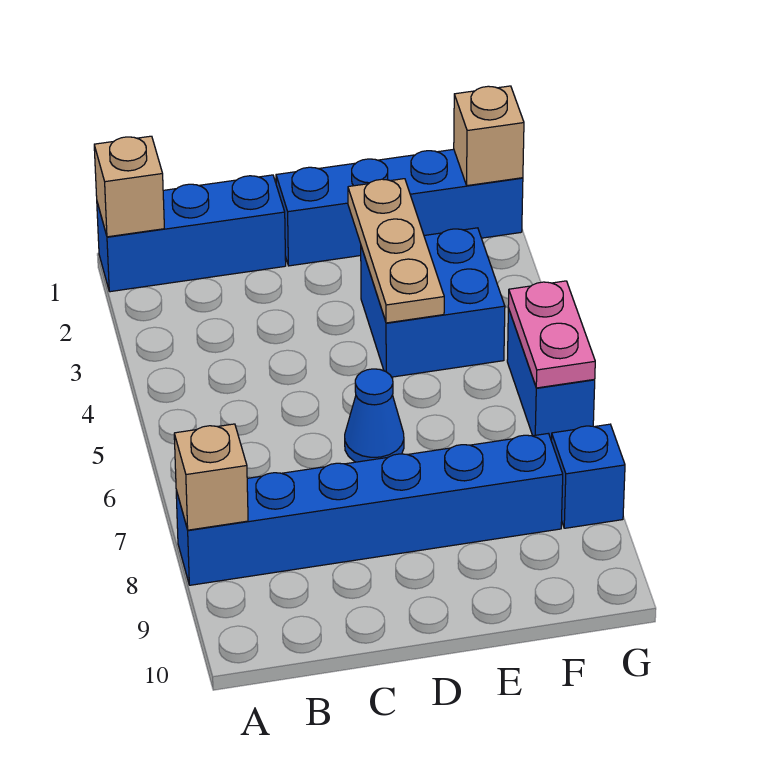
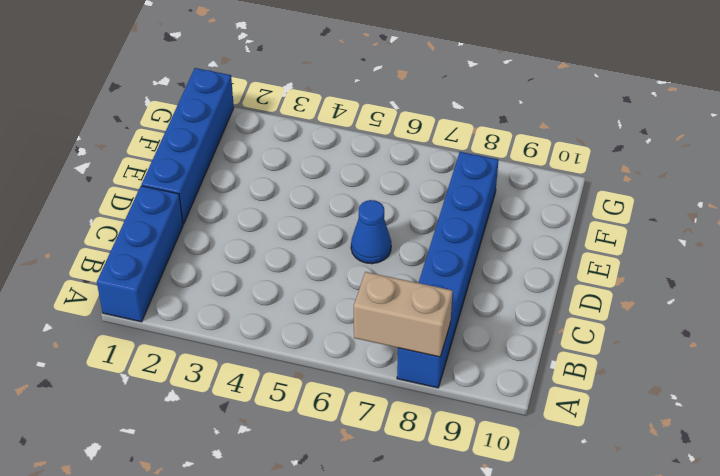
tan brick A7:A8 level 2 -> tan brick A8 level 2
none -> blue brick E3:F4 level 1
none -> blue brick G5:G6 level 1
none -> blue brick G8 level 1

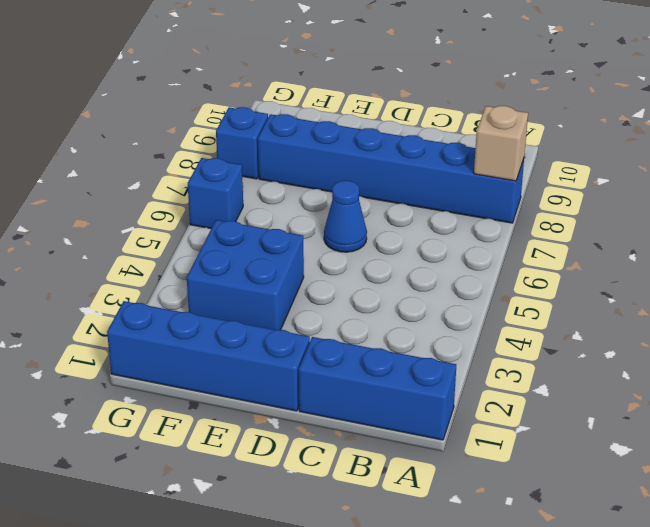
blue brick G6 level 1 -> blue brick G5:G6 level 1
none -> tan brick A1 level 2
none -> tan plate E2:E4 level 2
none -> tan brick G1 level 2

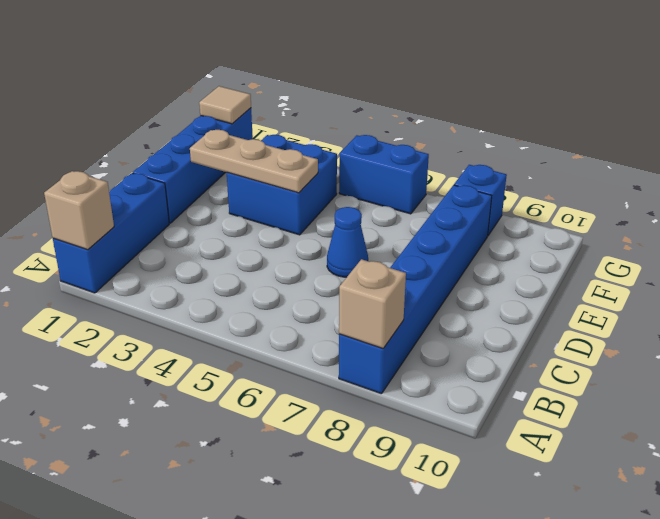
tan tile G1 level 2 -> tan brick G1 level 2
none -> pink plate G5:G6 level 2

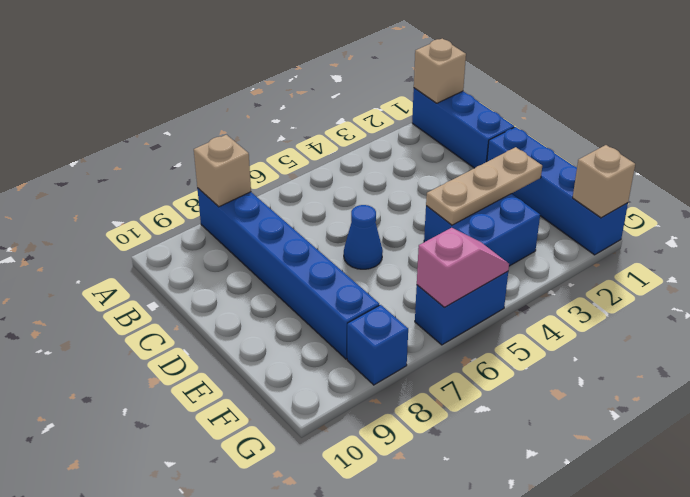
pink slope G5:G6 level 2 top 6 -> pink plate G5:G6 level 2

